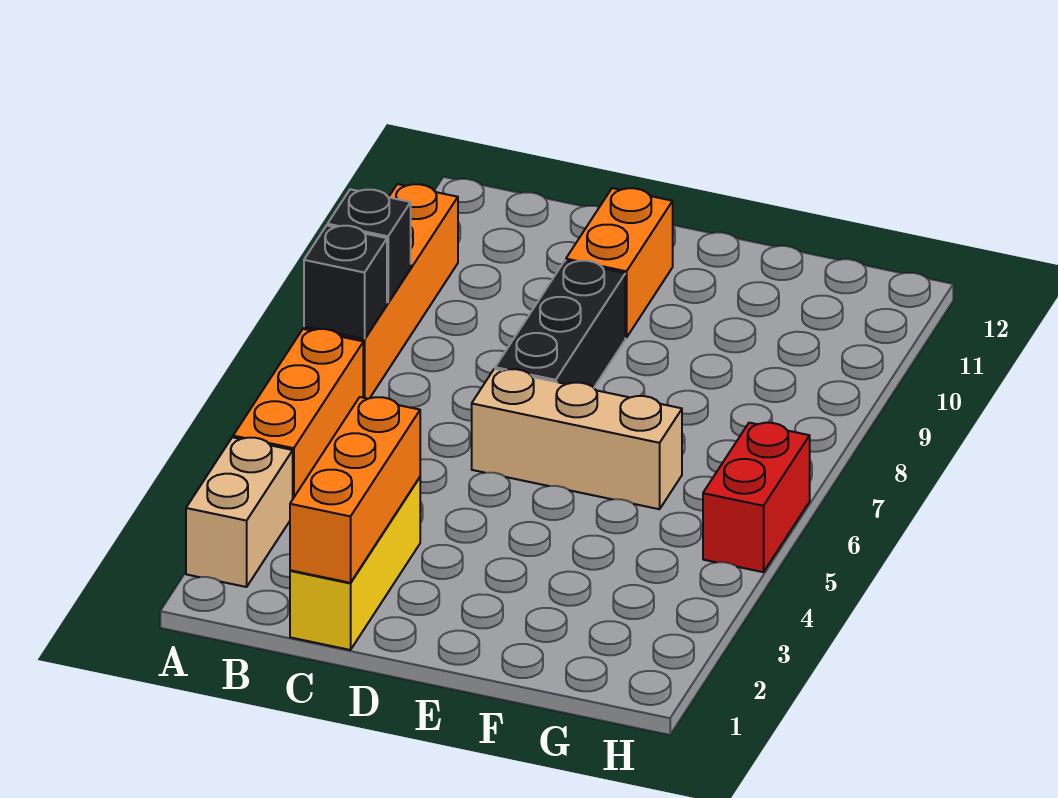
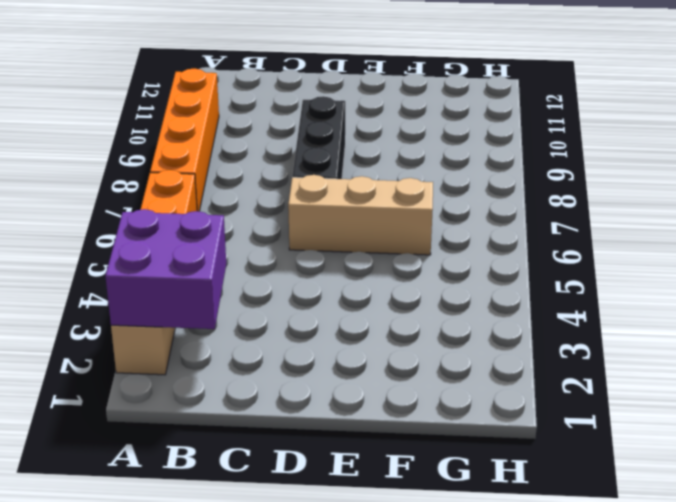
purple brick A2:B3 level 2 -> none
none -> yellow brick C1:C3 level 1
none -> orange brick D10:D11 level 1

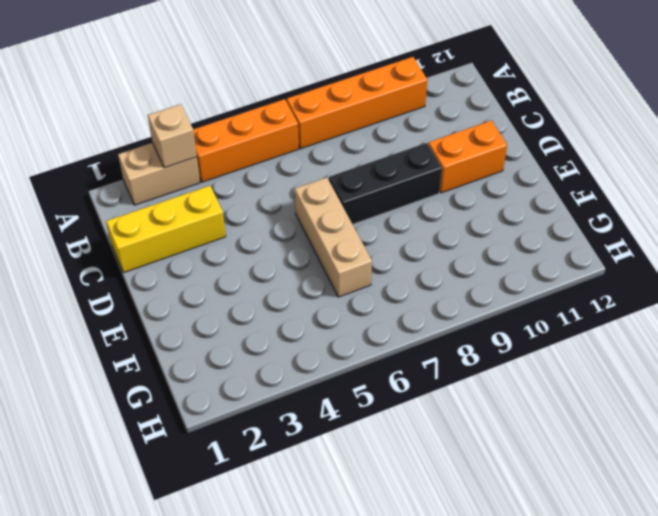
tan brick A3 level 2 -> none
none -> red brick H5:H6 level 1
none -> black brick A7 level 2

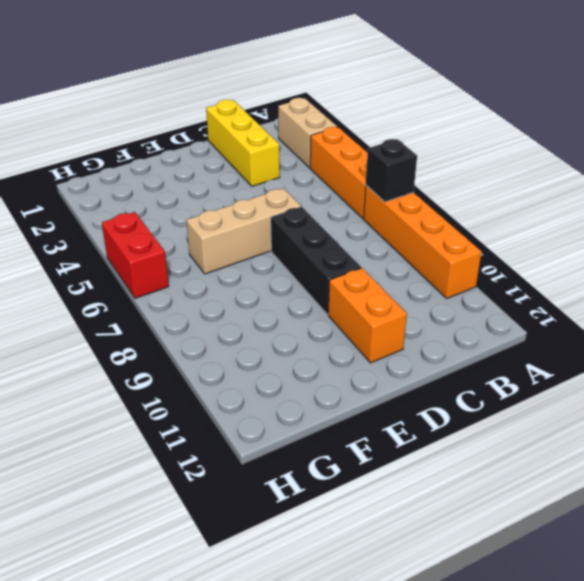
none -> black brick A8 level 2
none -> orange brick C1:C3 level 2

